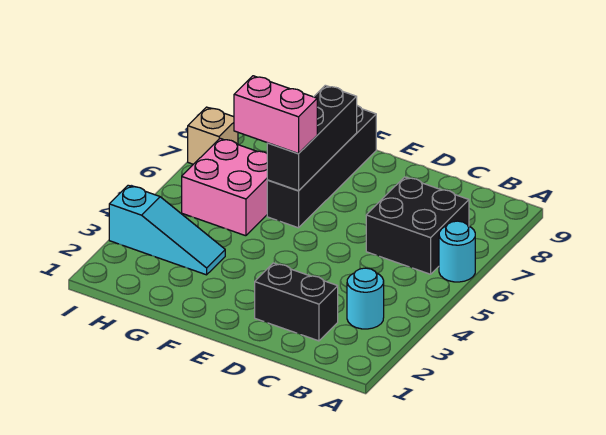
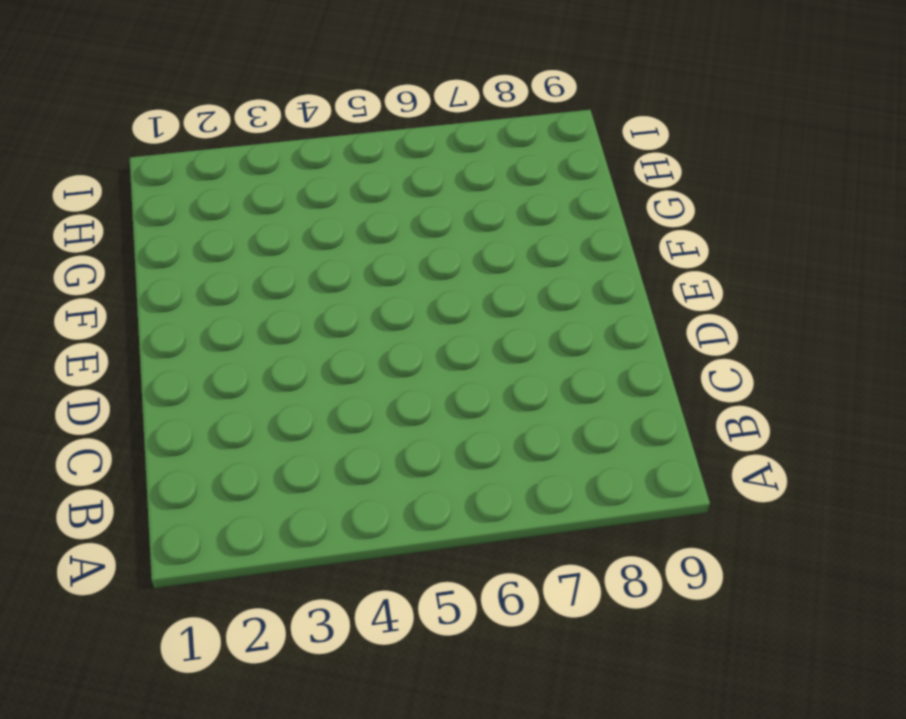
none -> cyan round brick A6 level 1
none -> cyan round brick B3 level 1

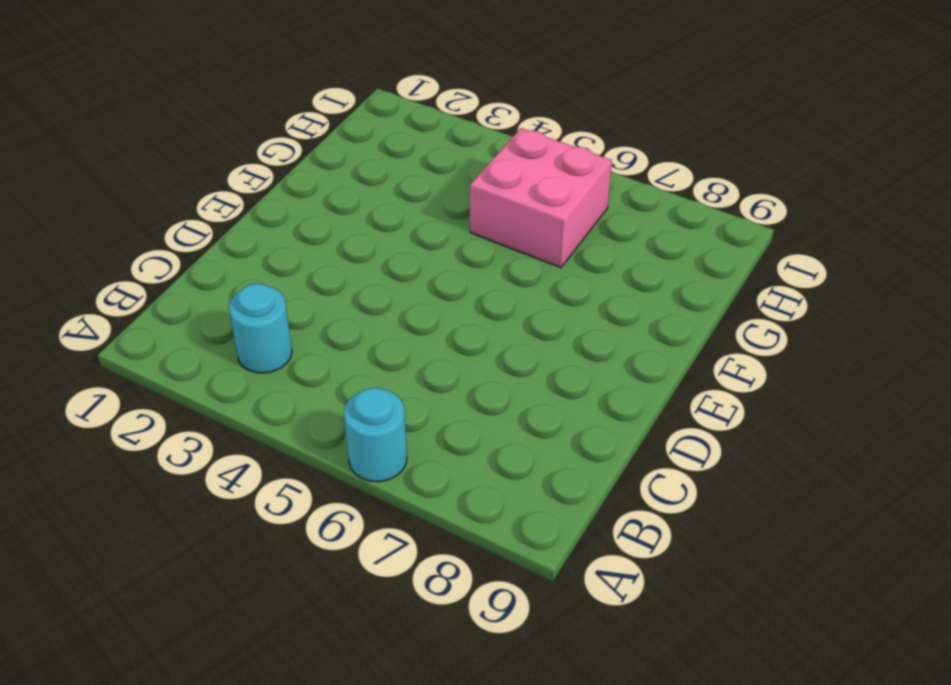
none -> black brick B6:C7 level 1
none -> black brick C2:D2 level 1

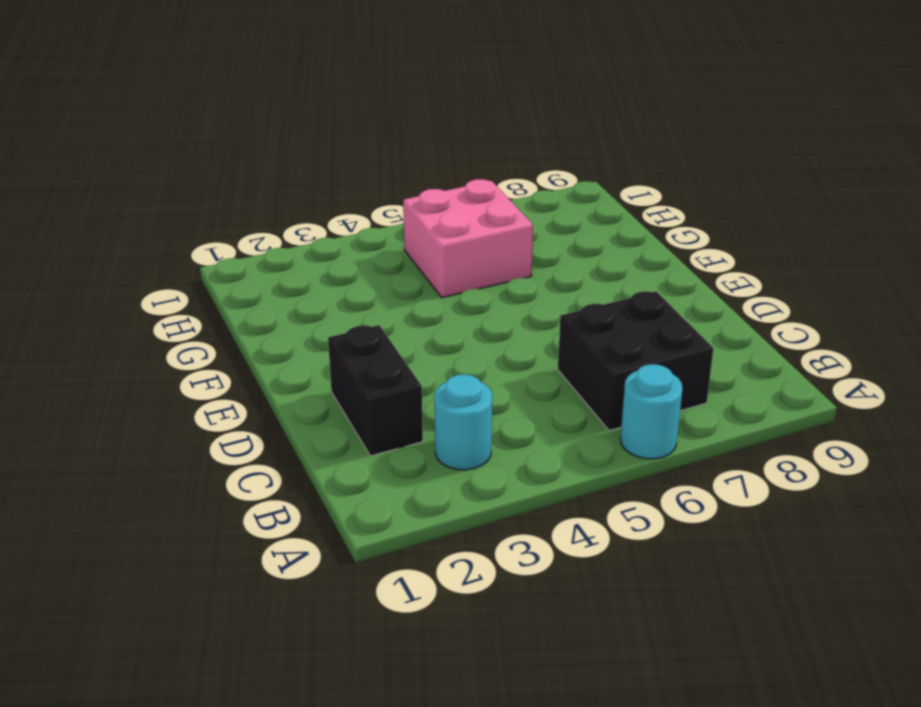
none -> black brick F6:F9 level 1
none -> cyan slope G3:I3 level 1 top I

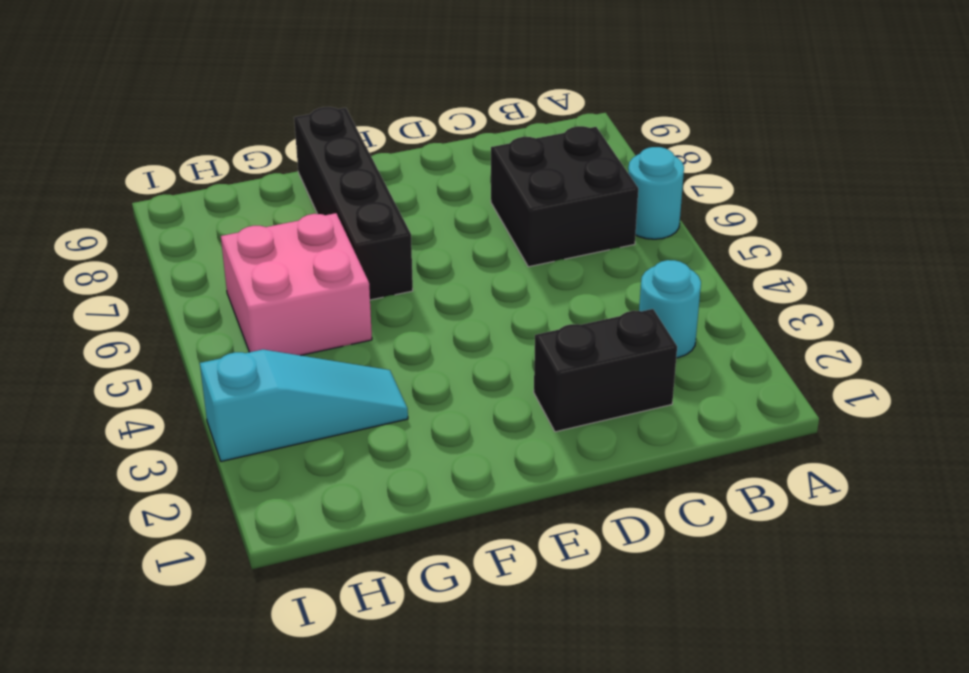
none -> tan brick I7 level 1
none -> black brick F6:F8 level 2

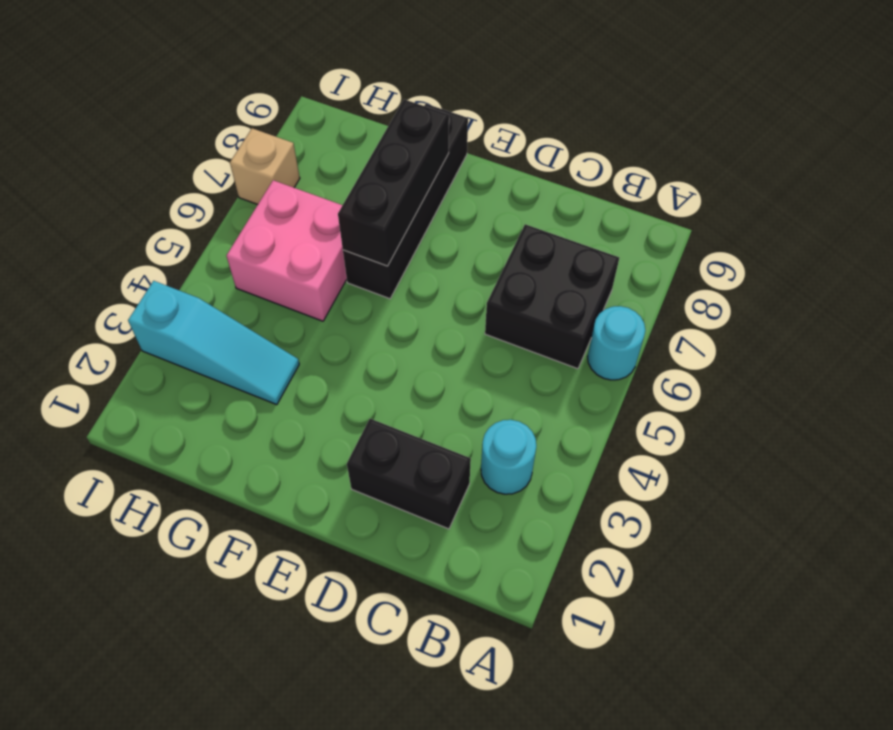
none -> pink brick F6:G6 level 3

